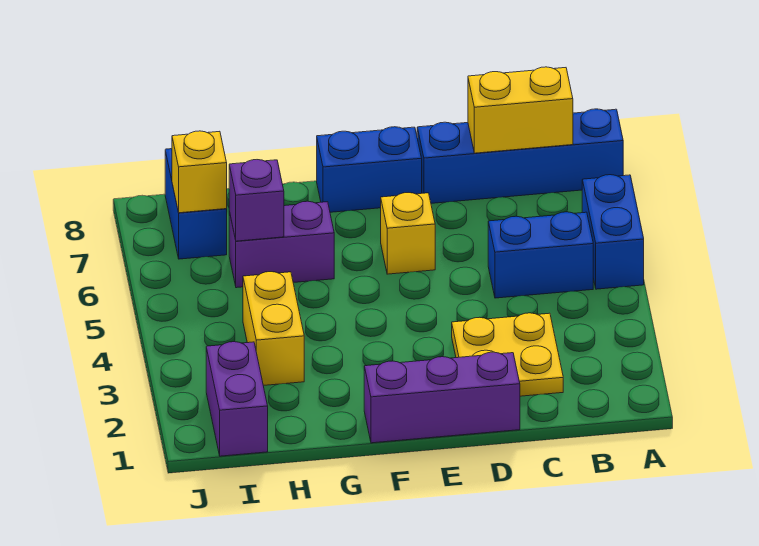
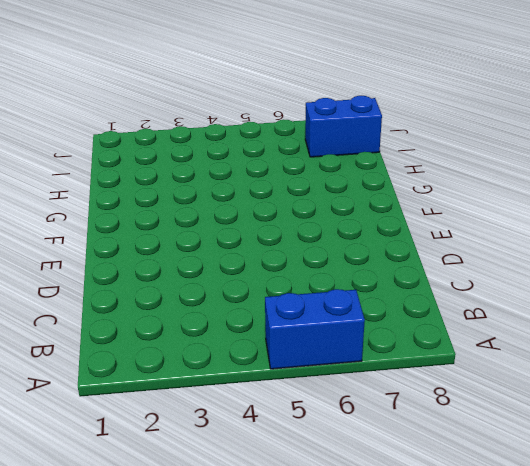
none -> blue brick A8:D8 level 1
none -> blue brick B5:C5 level 1
none -> yellow plate C2:D3 level 1

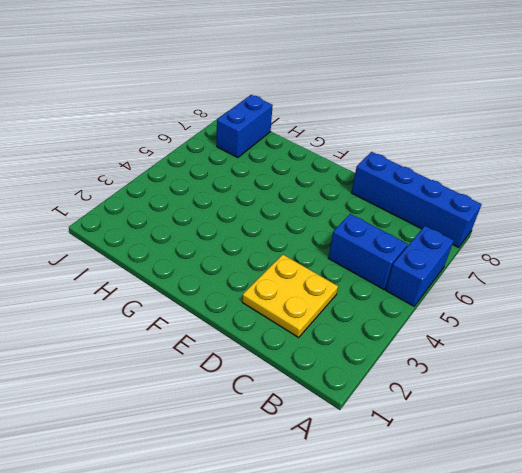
none -> purple brick D1:F1 level 1
none -> yellow brick E6 level 1
none -> blue brick E8:F8 level 1

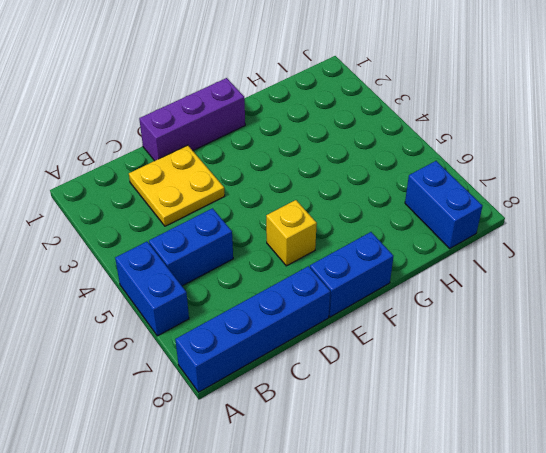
none -> purple brick G6:H6 level 1
none -> yellow brick H3:H4 level 1
none -> purple brick I1:I2 level 1

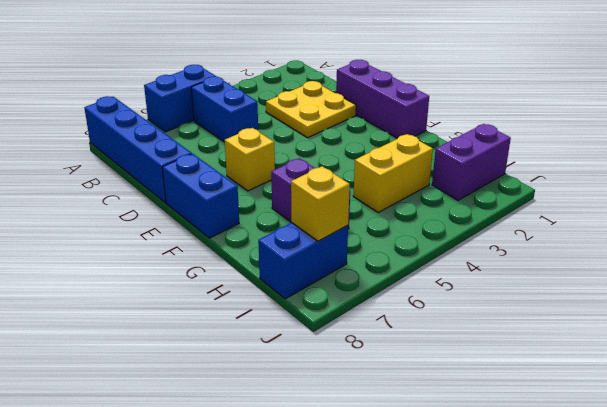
none -> yellow brick B8:C8 level 2
none -> purple brick H6 level 2

